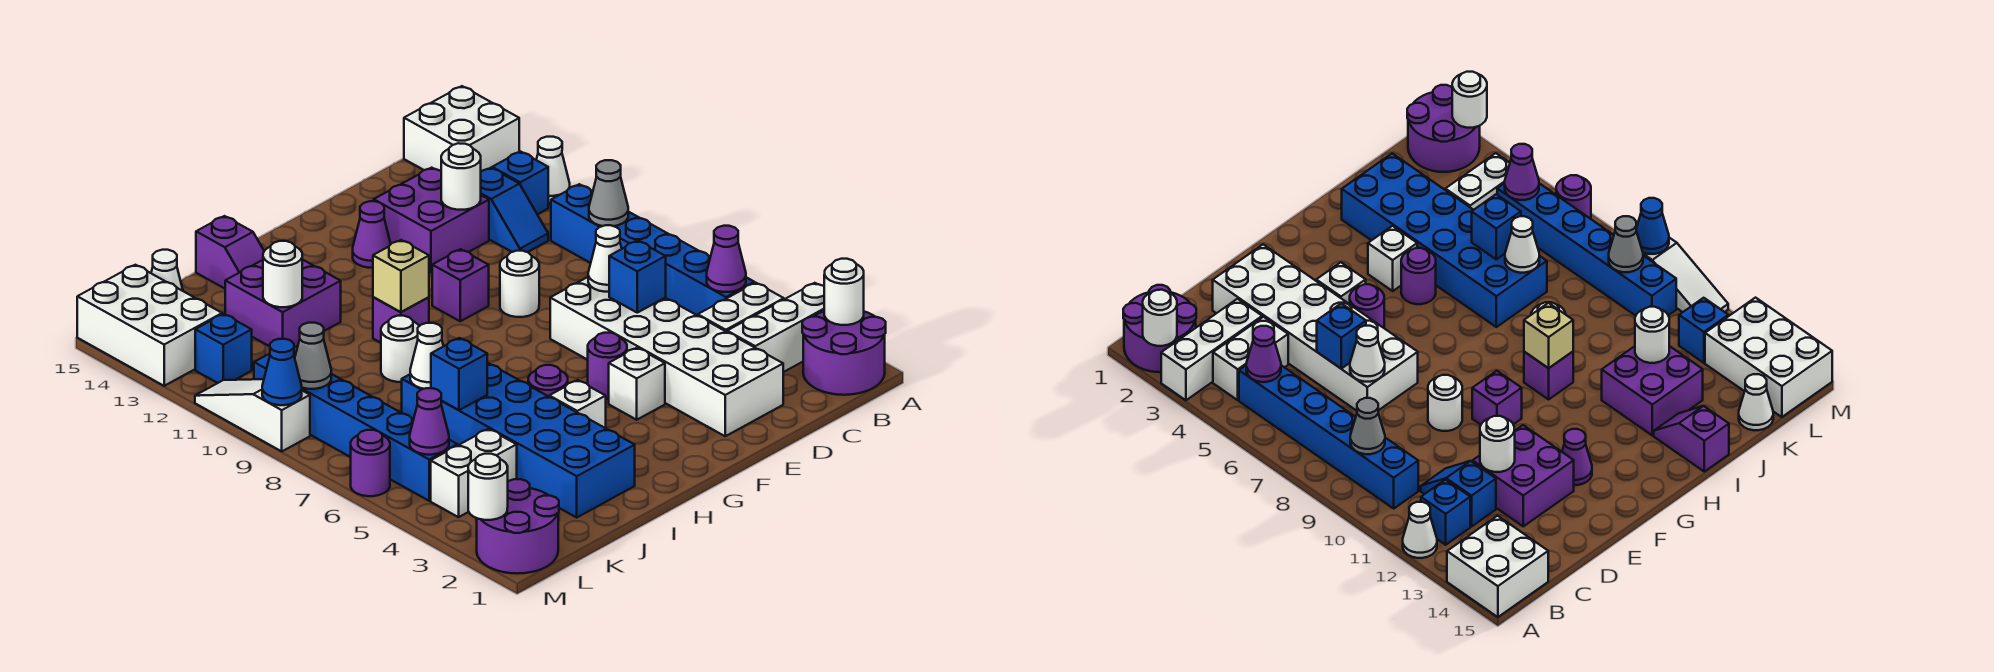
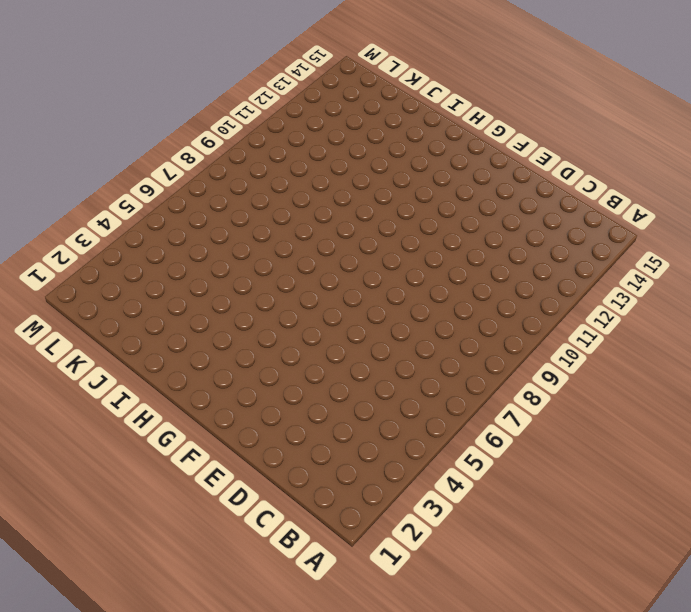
none -> purple round brick A1:B2 level 1
none -> white brick A3:C3 level 1
none -> white cone A12 level 1
none -> white brick A14:B15 level 1

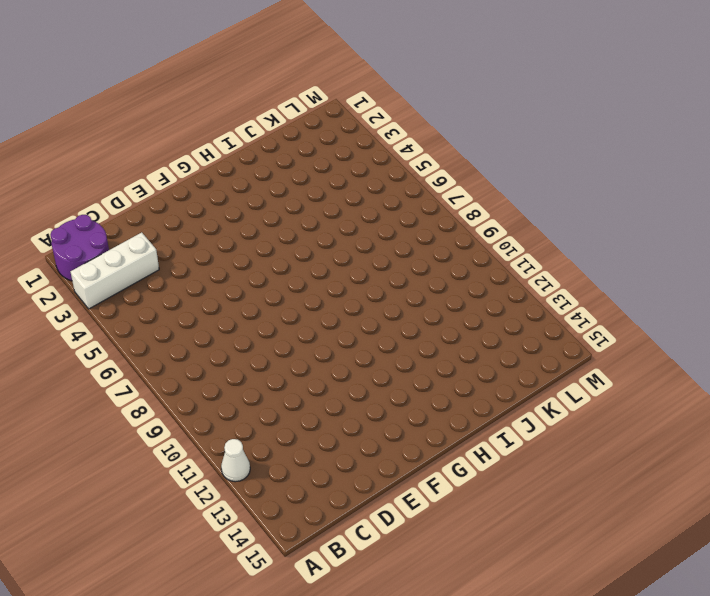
none -> white brick A14:B15 level 1
none -> white brick B4:C4 level 1
none -> blue brick B5:B10 level 1
none -> blue brick B12 level 1

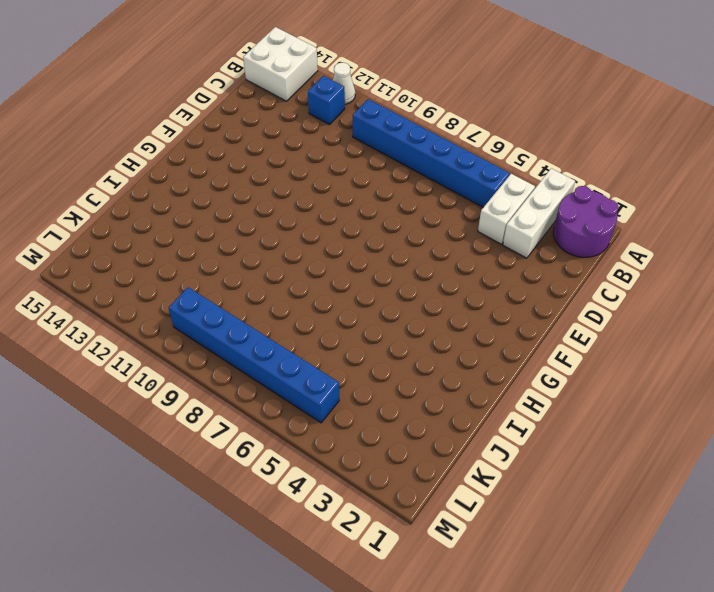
none -> blue slope C11:C12 level 1 top 12
none -> white brick D2:E7 level 1
none -> purple brick D12:E13 level 1
none -> white round brick E9 level 1

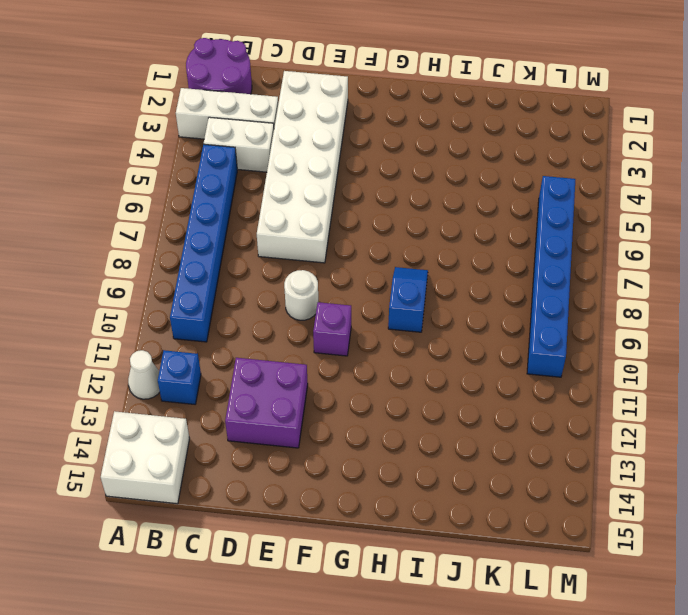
blue slope H8:H9 level 1 top 9 -> blue slope C11:C12 level 1 top 12
none -> white brick F4 level 1
none -> purple round brick F5 level 1
none -> purple cone F13 level 1
none -> white brick H4 level 1

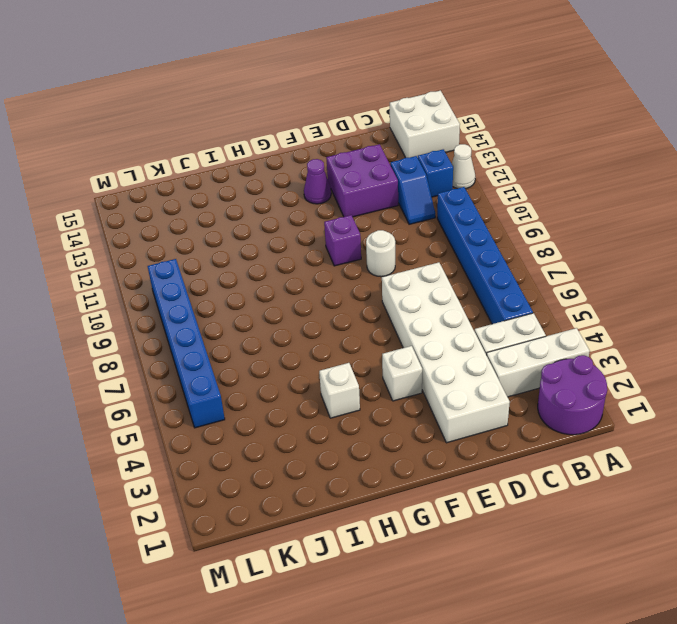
none -> purple round brick F5 level 1
none -> purple round brick H5 level 1
none -> purple brick H10 level 1
none -> blue brick I2:J7 level 1

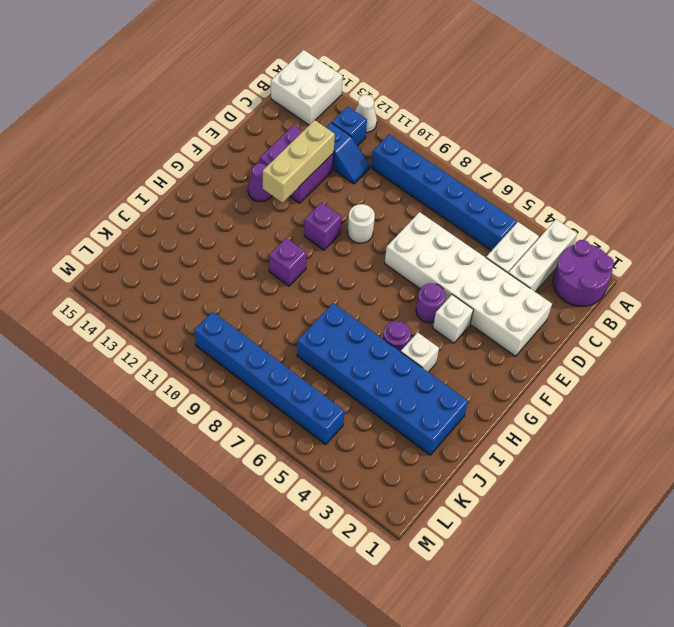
tan brick D12:F12 level 2 -> white round brick D12 level 2
none -> white round brick I9 level 1
none -> purple brick I12:J13 level 1
none -> purple slope I14:I15 level 1 top 15
none -> white brick K4:L4 level 1

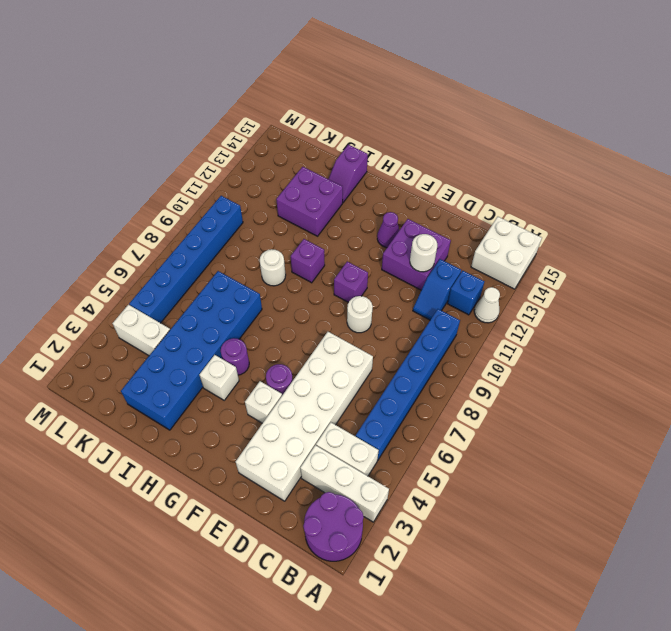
none -> white cone K15 level 1
none -> purple round brick L1:M2 level 1
none -> blue brick L12 level 1
none -> white brick L13:M15 level 1

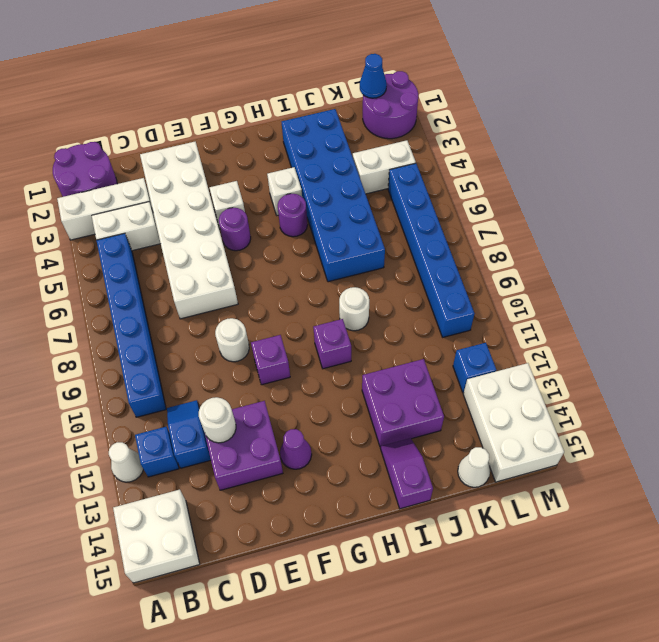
blue cone L1 level 2 -> blue cone M9 level 2
none -> purple round brick M6 level 1
none -> white slope M9:M11 level 1 top 9
none -> white round brick A2 level 2
none -> purple cone B5 level 2

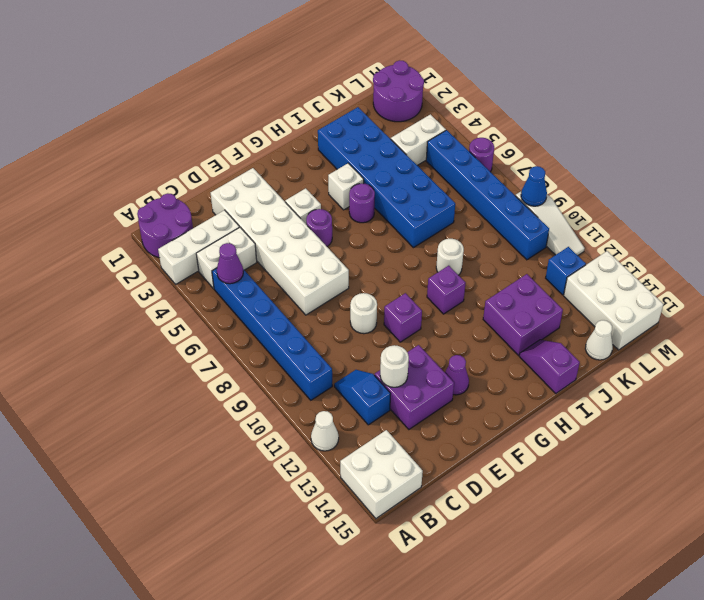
none -> blue brick B12 level 1
none -> white round brick A2 level 2
none -> grey cone B9 level 2
none -> blue brick D6 level 2

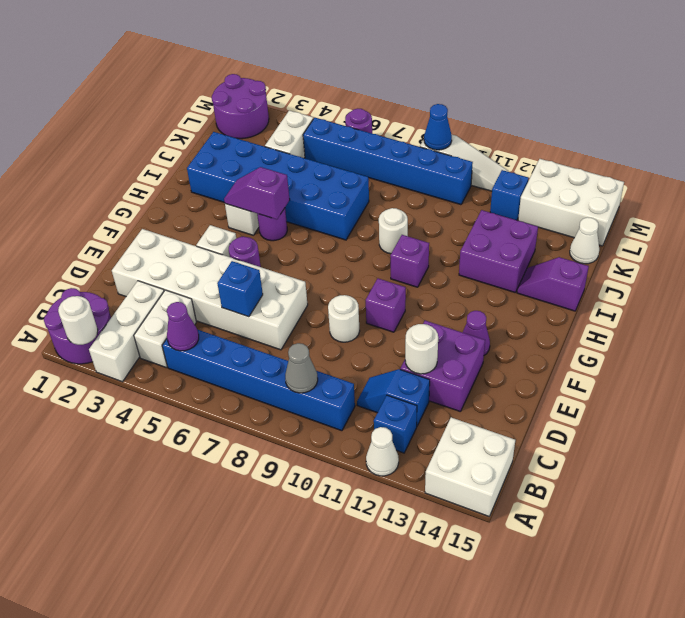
purple slope H4:H5 level 2 top 5 -> none
none -> white cone D7 level 2
none -> tan brick H10 level 2
none -> blue brick J6 level 2
none -> white cone J7 level 2

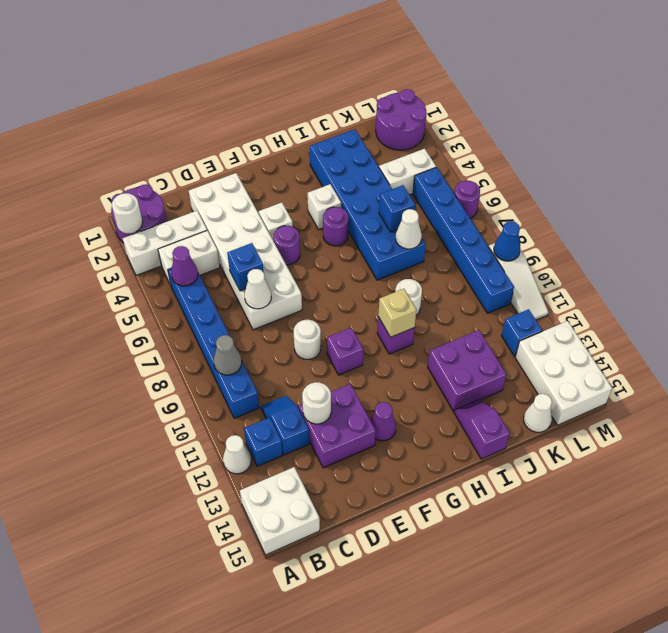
none -> white round brick J12 level 2
none -> purple cone L5 level 2
none -> grey cone L9 level 2
none -> white round brick M2 level 2

